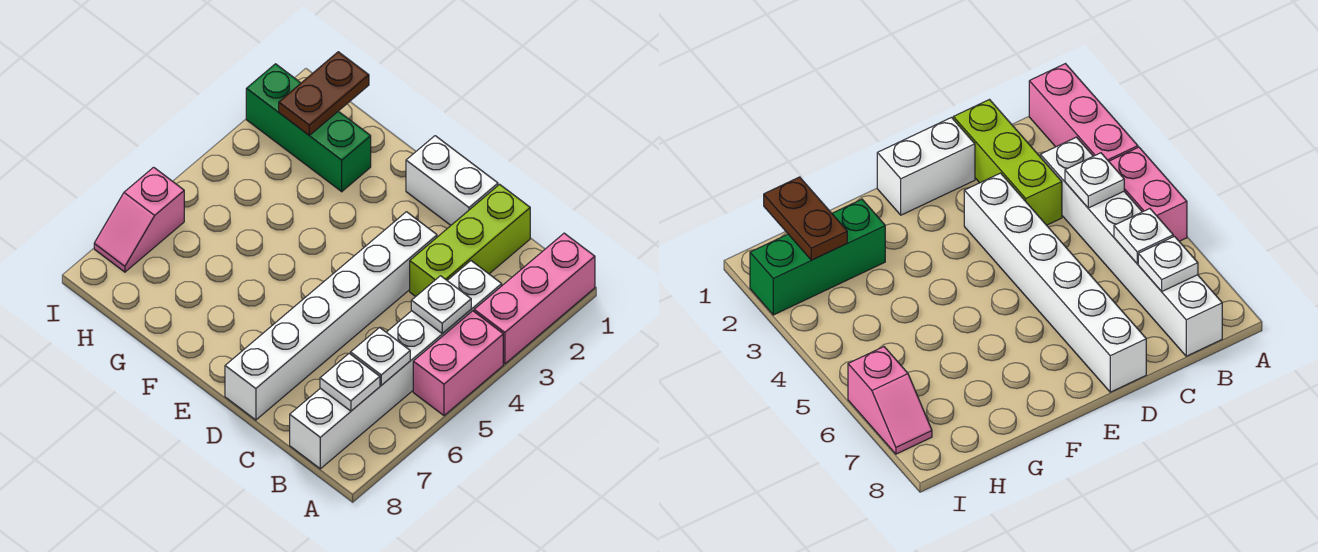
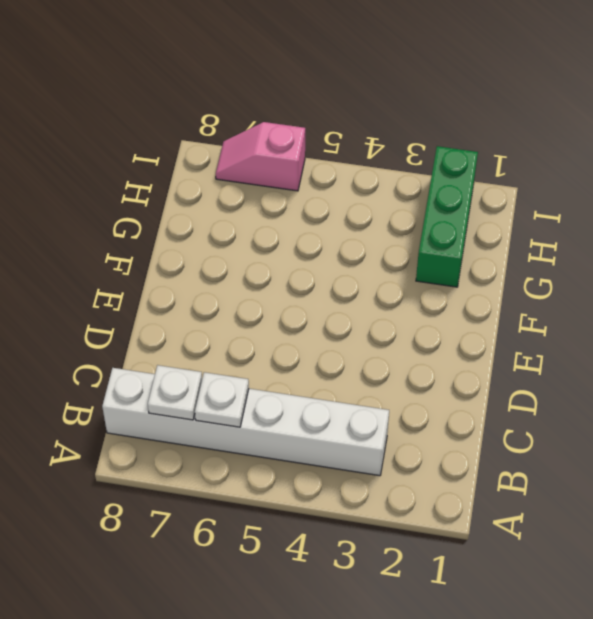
none -> pink brick A1:A3 level 1
none -> pink brick A4:A5 level 1
none -> lime brick C1:C3 level 1

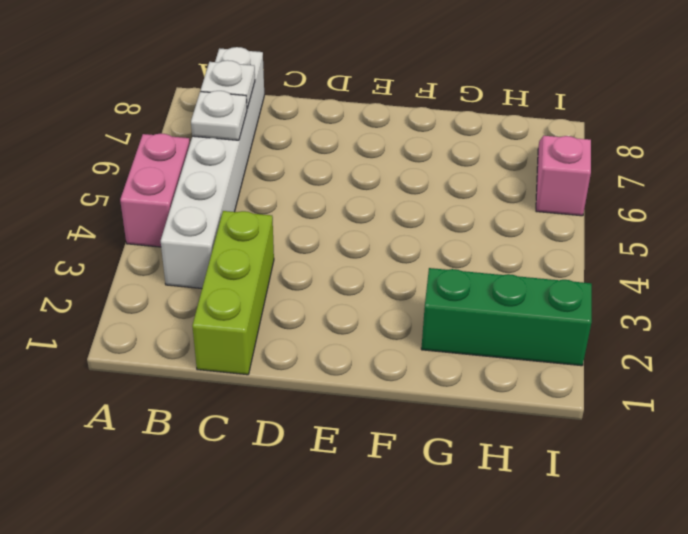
none -> pink brick A1:A3 level 1
none -> white brick D1:E1 level 1
none -> white brick D3:D8 level 1

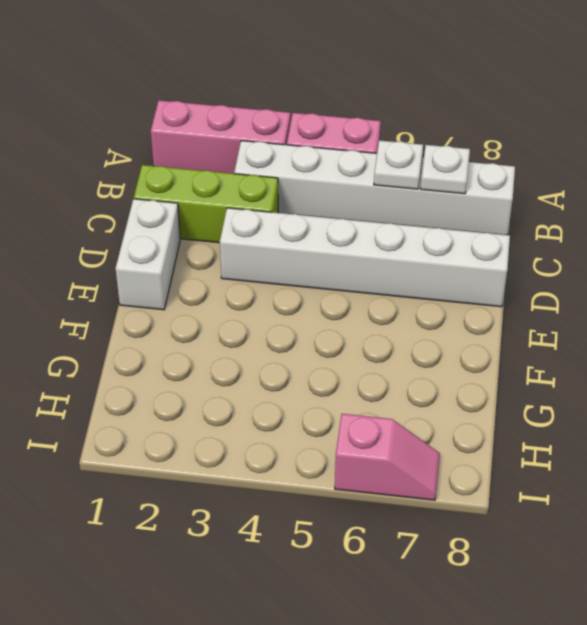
none -> green brick G2:I2 level 1
none -> white plate B4 level 2
none -> brown plate H1:H2 level 2

